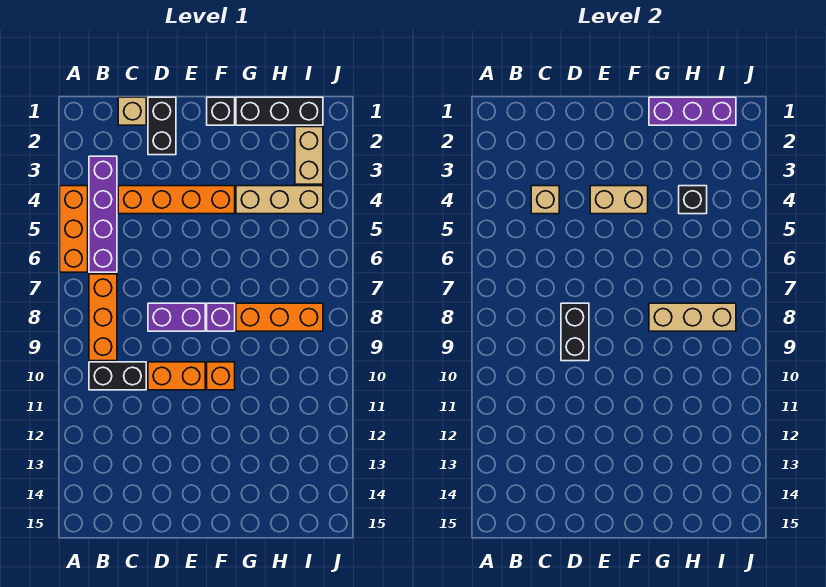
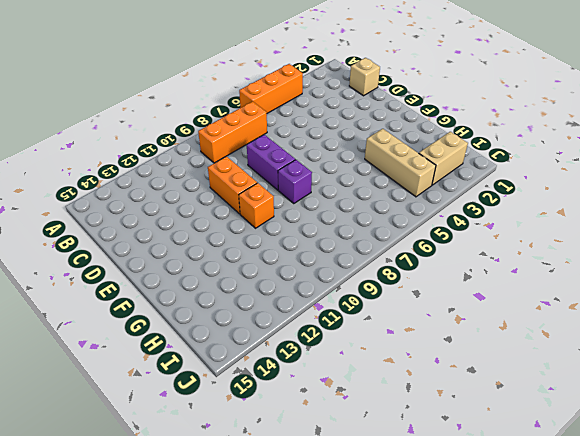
none -> purple brick B3:B6 level 1
none -> black brick B10:C10 level 1
none -> orange brick C4:F4 level 1

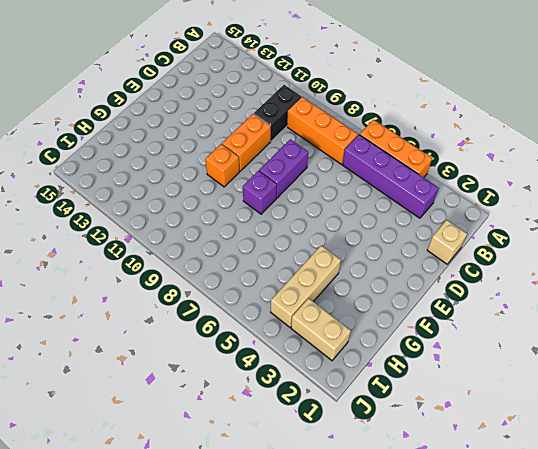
none -> orange brick C4:F4 level 1
none -> black brick D1:D2 level 1
none -> black brick F1 level 1

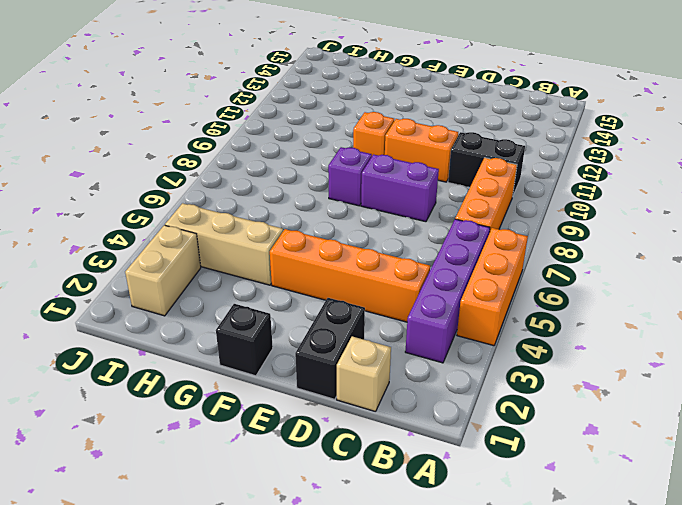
none -> black brick G1:I1 level 1
none -> orange brick G8:I8 level 1
none -> tan brick C4 level 2

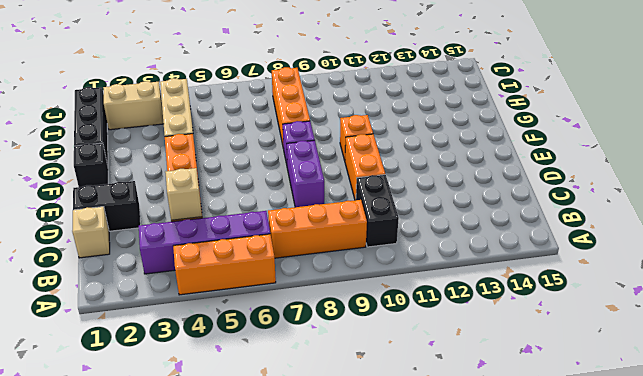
none -> black brick D8:D9 level 2
none -> tan brick E4:F4 level 2
none -> purple brick G1:I1 level 2

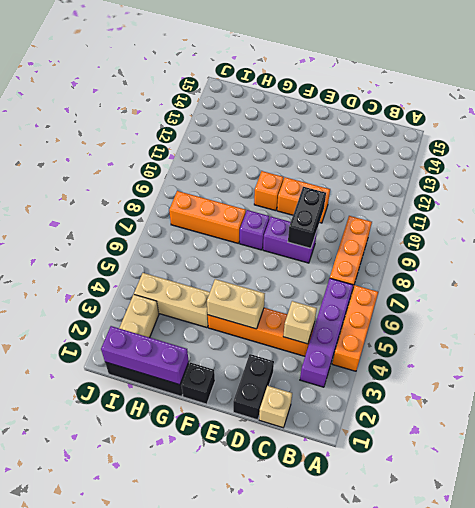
none -> black brick B10:C10 level 1
none -> tan brick G8:I8 level 2
none -> black brick H4 level 2

